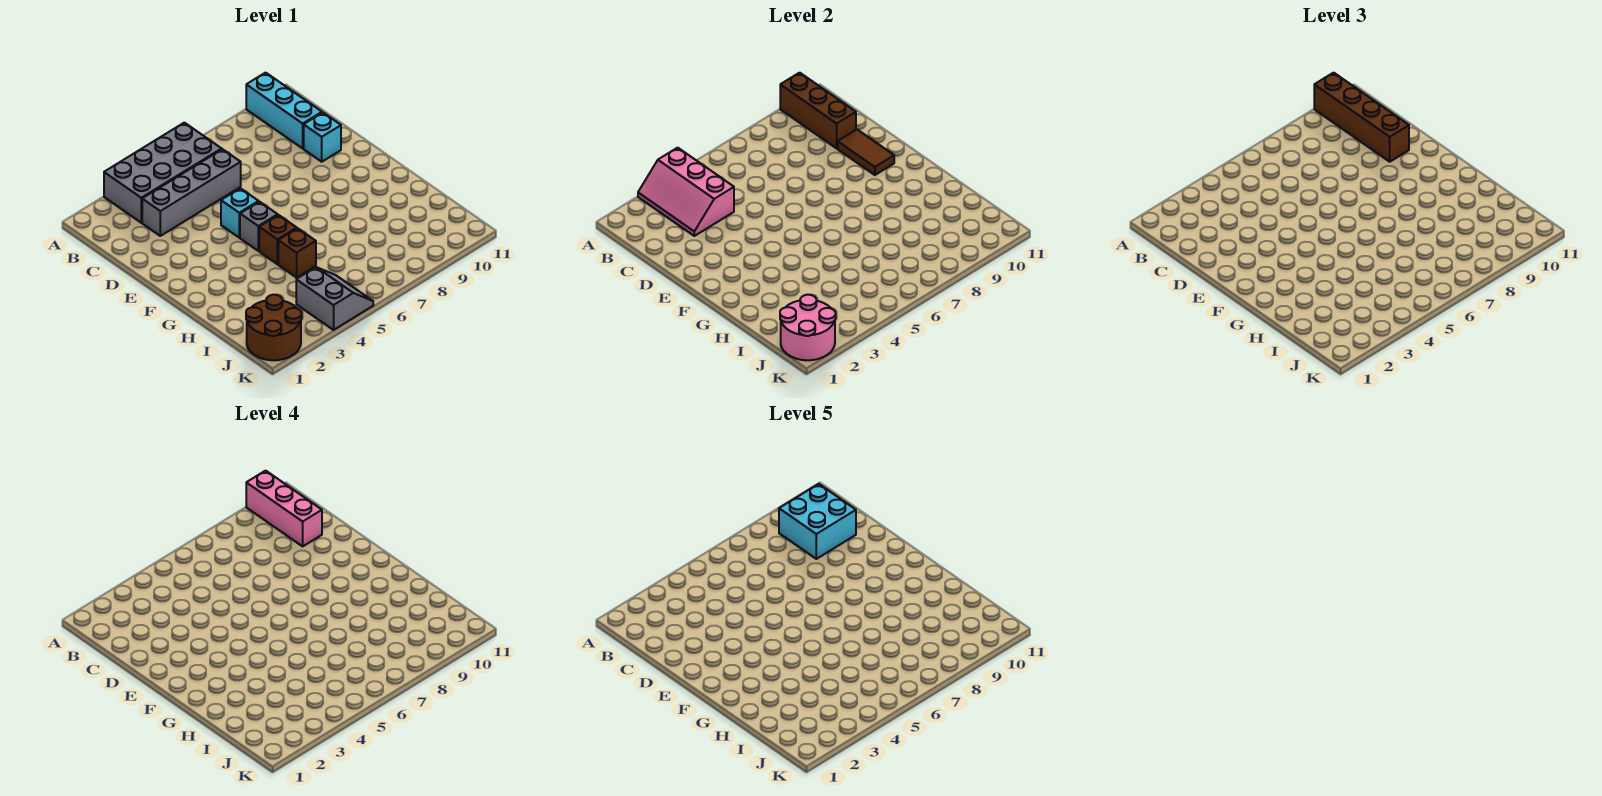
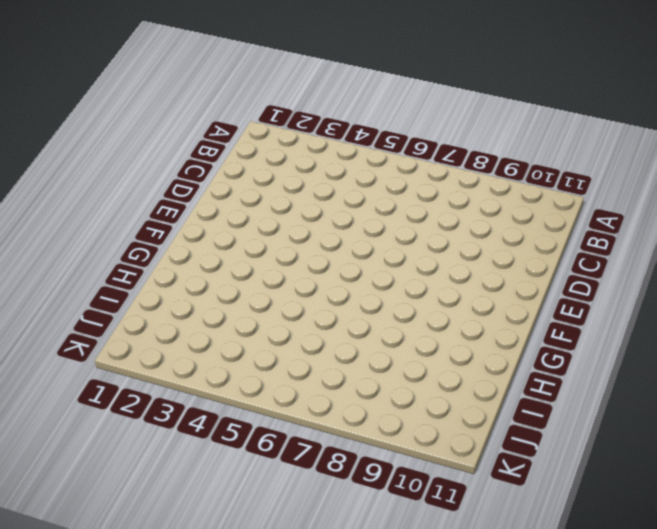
none -> grey brick A3:B6 level 1
none -> cyan brick A10:C10 level 1
none -> grey brick C3:C6 level 1

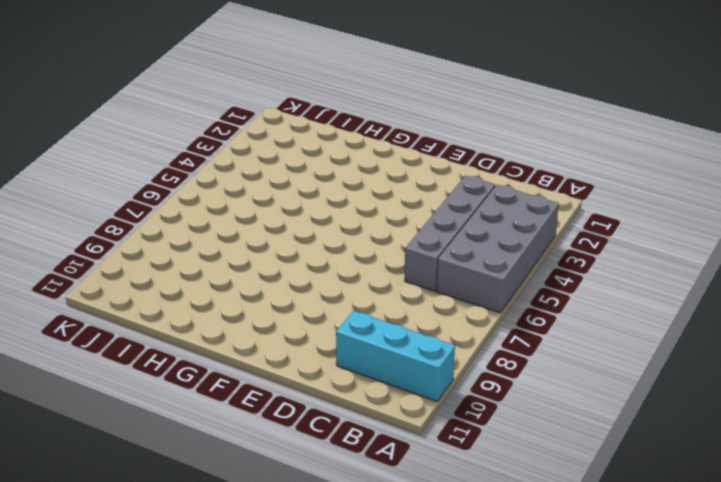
none -> cyan brick D10 level 1
none -> cyan brick E5 level 1
none -> grey brick F5 level 1

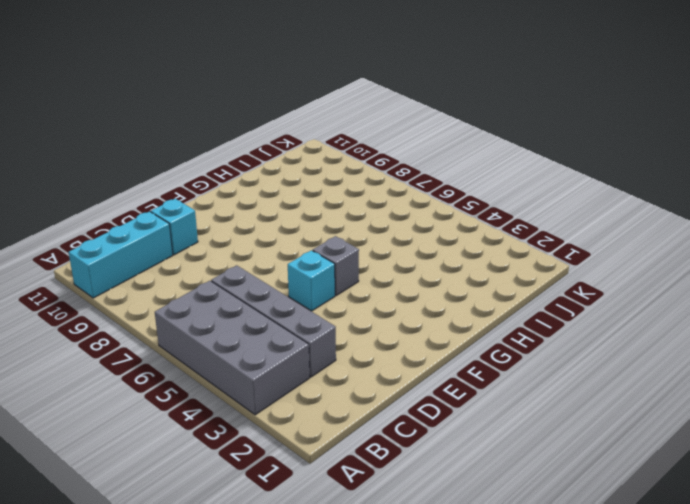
none -> brown brick G5 level 1
none -> brown brick H5 level 1
none -> brown round brick J1:K2 level 1

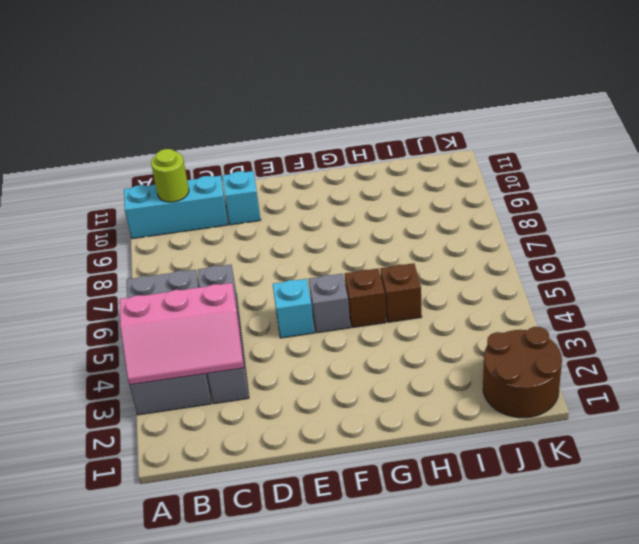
lime round brick B10 level 2 -> brown brick A10:C10 level 2
none -> grey slope J4:K5 level 1 top 4
none -> brown tile D10:E10 level 2
none -> pink round brick J1:K2 level 2

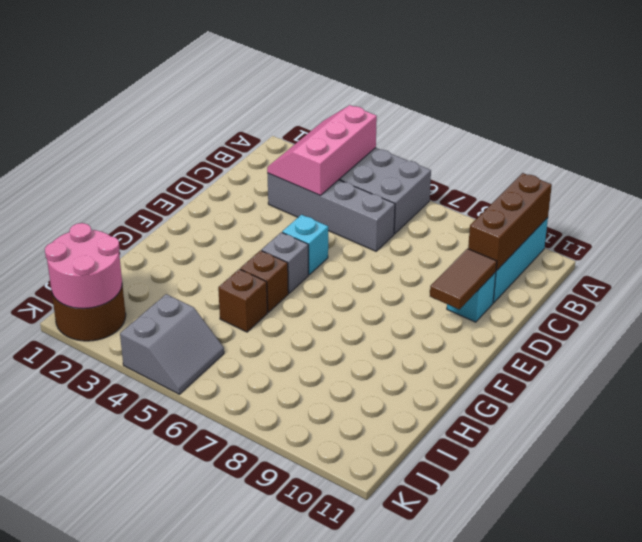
none -> brown brick A10:D10 level 3
none -> pink brick A10:C10 level 4
none -> cyan brick B9:C10 level 5

